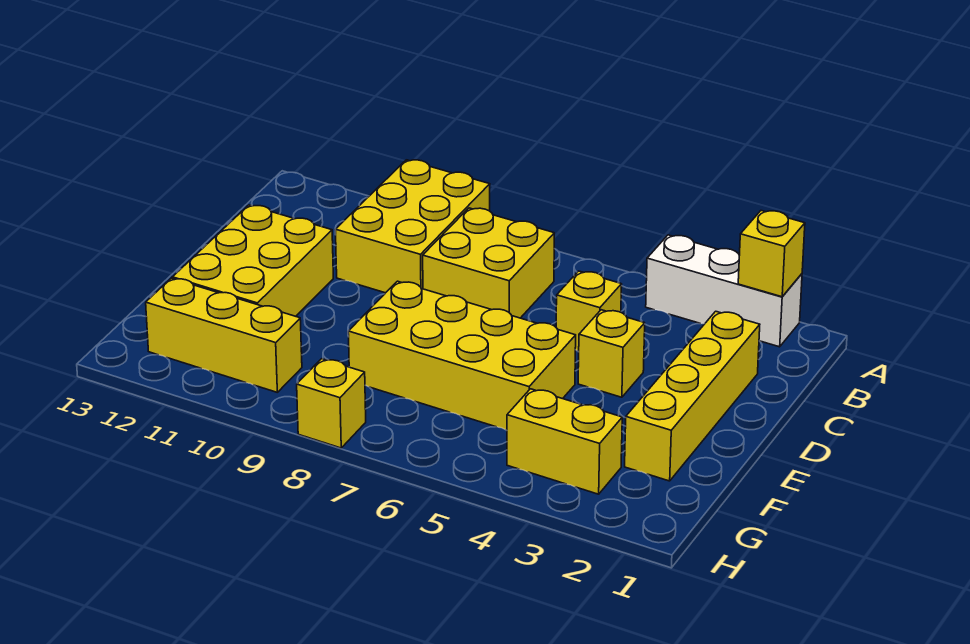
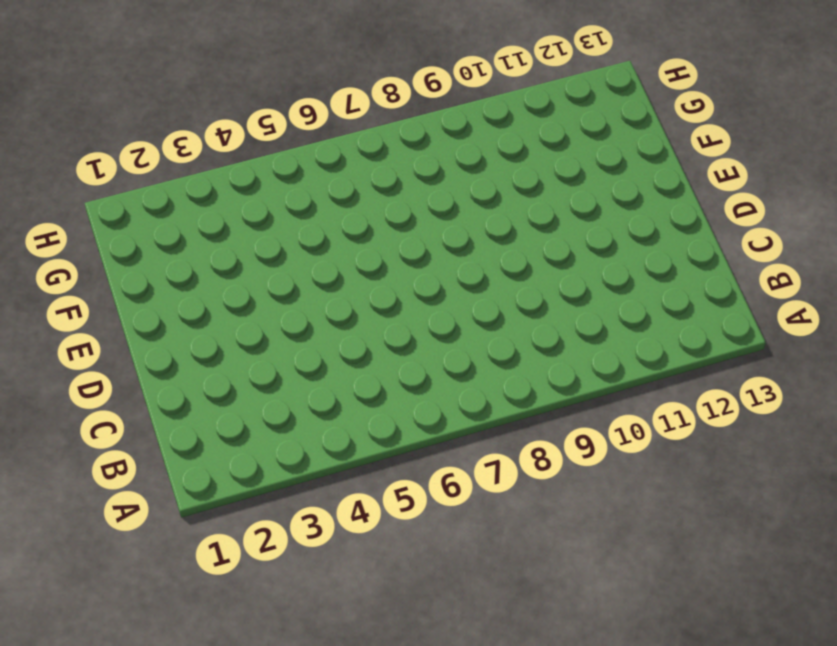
none -> white brick A2:A4 level 1
none -> yellow brick A9:C10 level 1
none -> yellow brick B7:C8 level 1

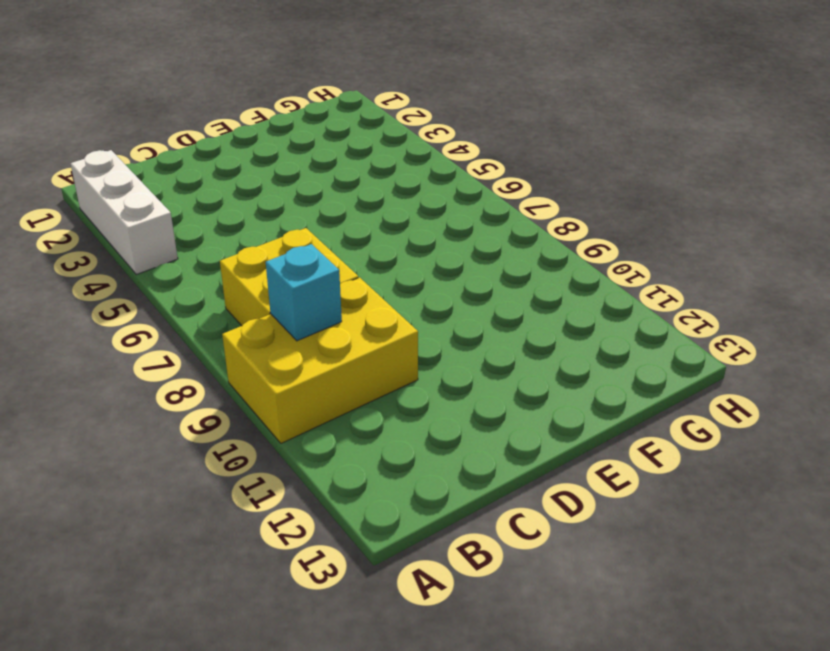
cyan brick B9 level 2 -> none
none -> yellow brick C2:F2 level 1
none -> yellow brick C5 level 1
none -> yellow brick D4 level 1

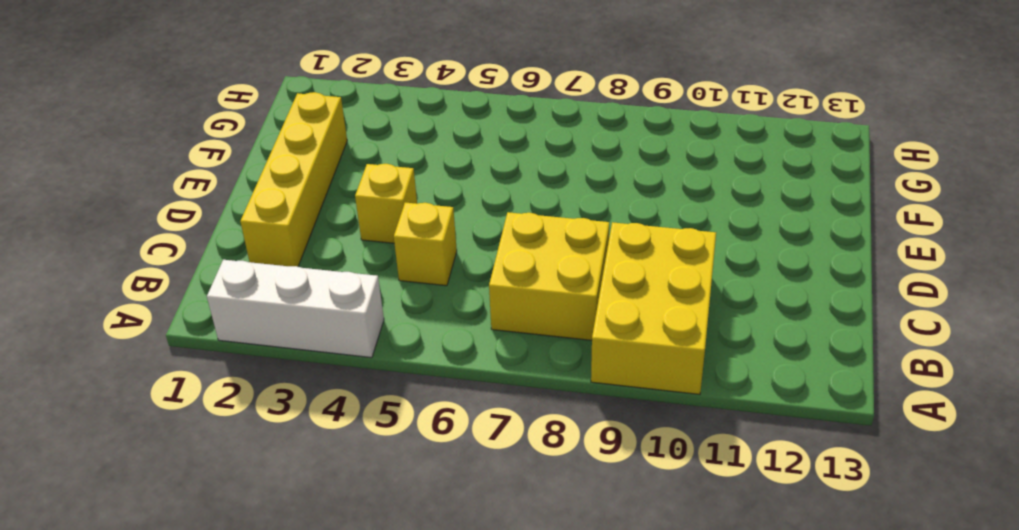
none -> yellow brick D11:F12 level 1
none -> yellow brick E5:F8 level 1
none -> yellow brick G3:G4 level 1

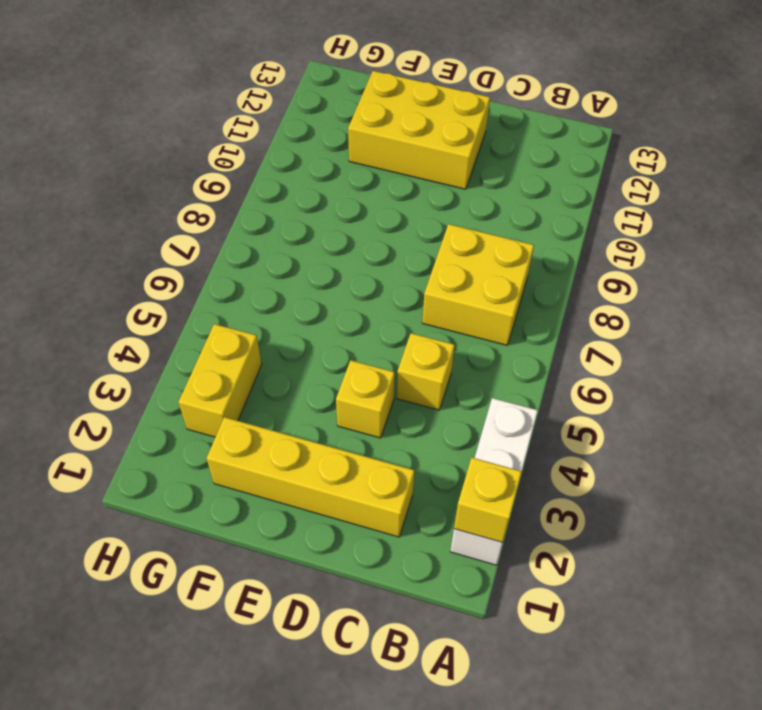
none -> yellow brick A9:C10 level 1
none -> yellow brick E5:F8 level 1
none -> yellow brick G10:G12 level 1

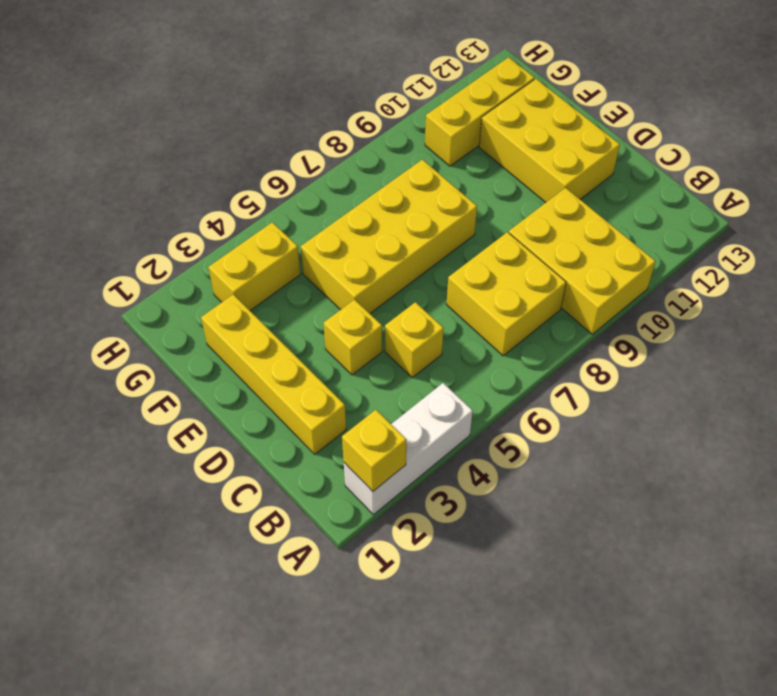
none -> yellow brick H8 level 1

